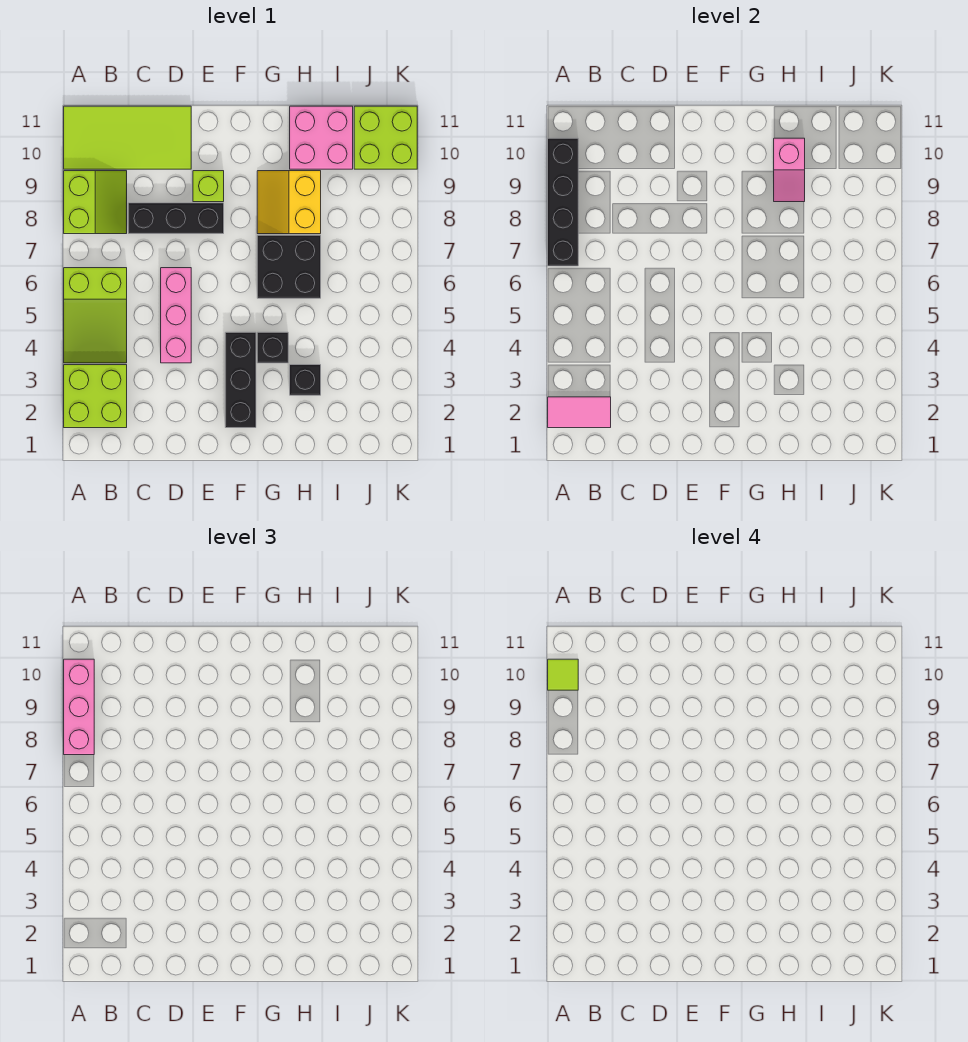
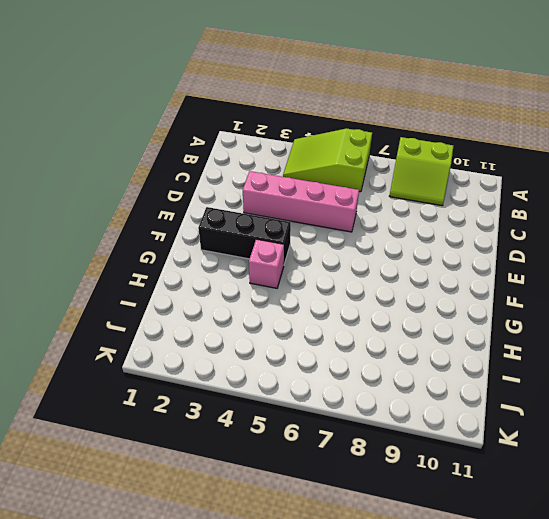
pink brick D3:D6 level 1 -> pink brick D4:D6 level 1
pink brick G4 level 1 -> black brick G4 level 1
none -> lime brick A2:B3 level 1
none -> lime tile A10:D11 level 1
none -> black brick C8:E8 level 1

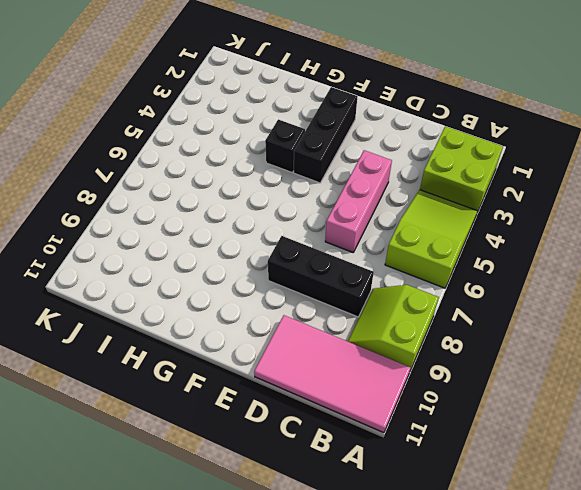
pink tile A10:D11 level 1 -> lime tile A10:D11 level 1
none -> lime brick E9 level 1
none -> black brick G6:H7 level 1
none -> yellow slope G8:H9 level 1 top H

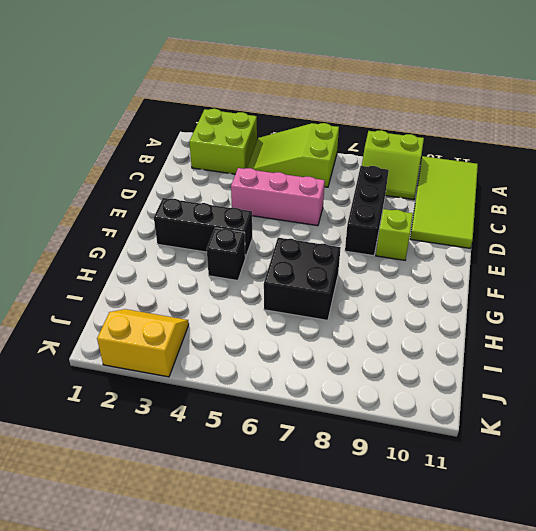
yellow slope J2:K3 level 1 top K -> yellow slope G8:H9 level 1 top H
none -> black brick H3 level 1
none -> pink brick H10:I11 level 1
none -> lime brick J10:K11 level 1

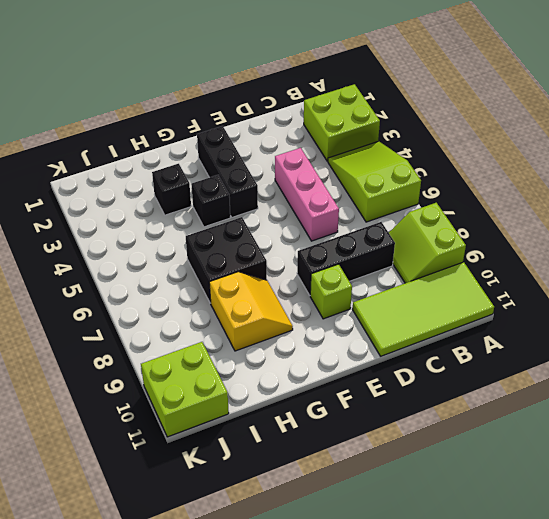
none -> pink brick H10:I11 level 1
none -> pink tile A2:B2 level 2
none -> black brick A7:A10 level 2

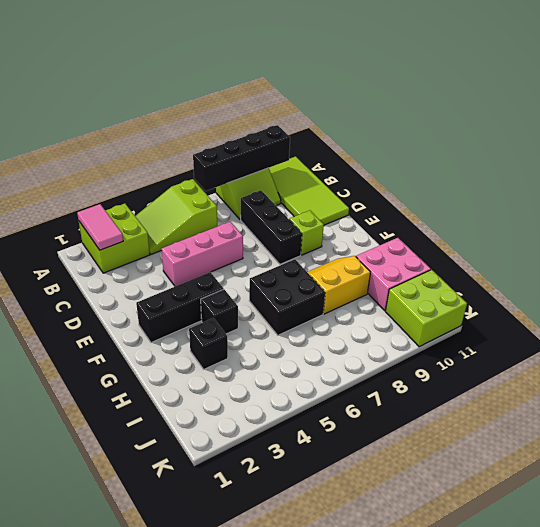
none -> pink slope H9:H10 level 2 top 10
none -> pink brick A8:A10 level 3
none -> lime tile A10 level 4

